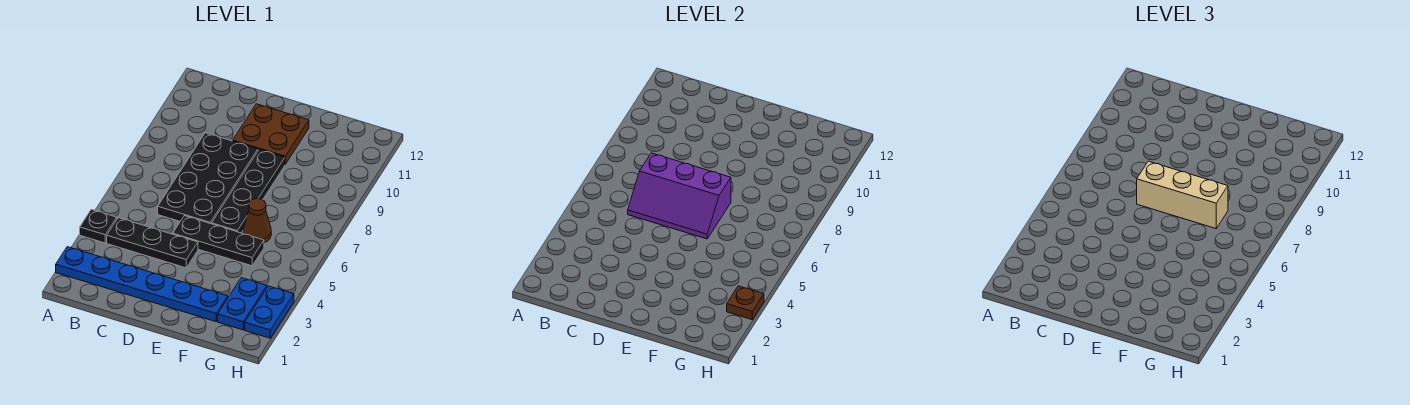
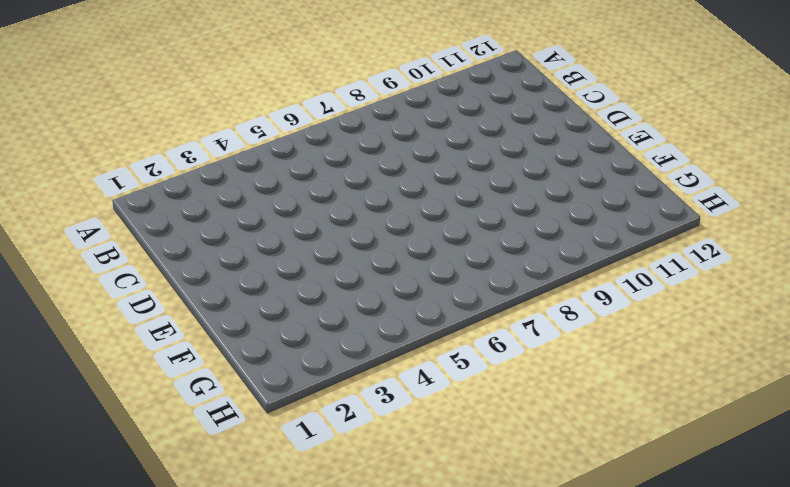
none -> blue plate A2:F2 level 1
none -> black plate A4 level 1
none -> black plate B4:D4 level 1

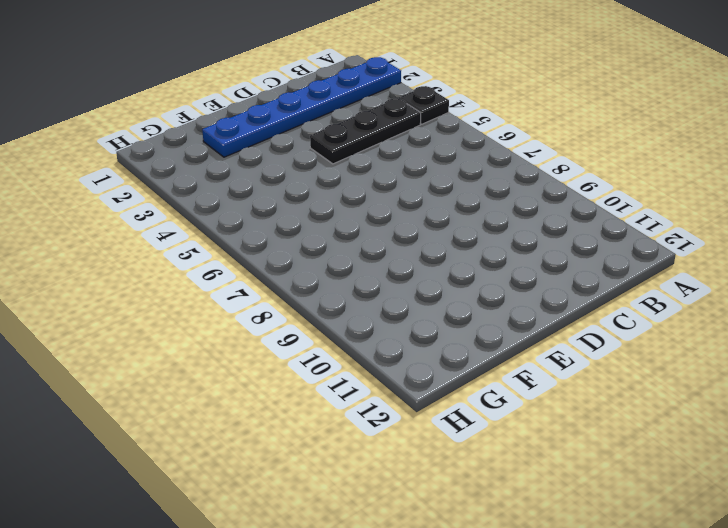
none -> black plate C6:D9 level 1
none -> black plate D5:F5 level 1
none -> brown plate D10:E11 level 1

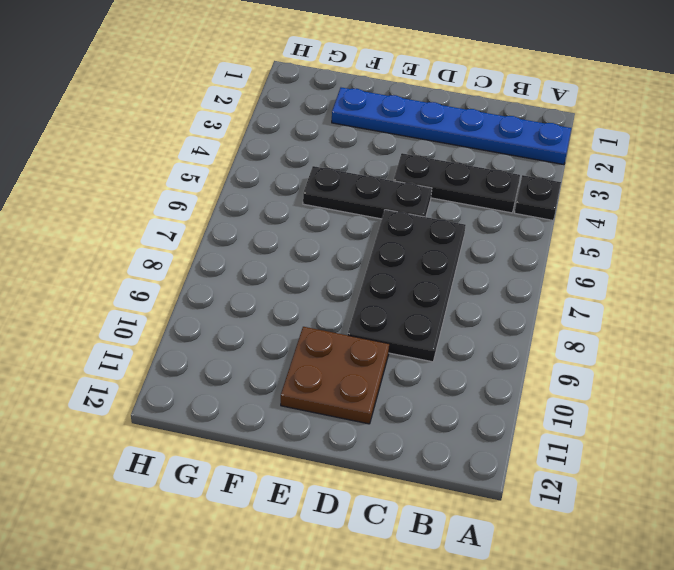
none -> black plate E6:E9 level 1
none -> brown cone F6 level 1
none -> blue plate G2:G3 level 1

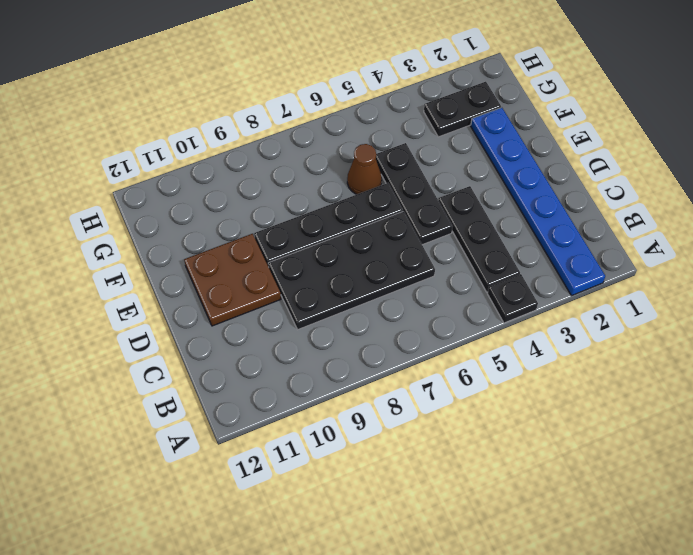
black plate G2:G3 level 1 -> blue plate G2:G3 level 1
none -> blue plate H2:H3 level 1
none -> purple slope C6:E7 level 2 top 7
none -> brown plate H3 level 2

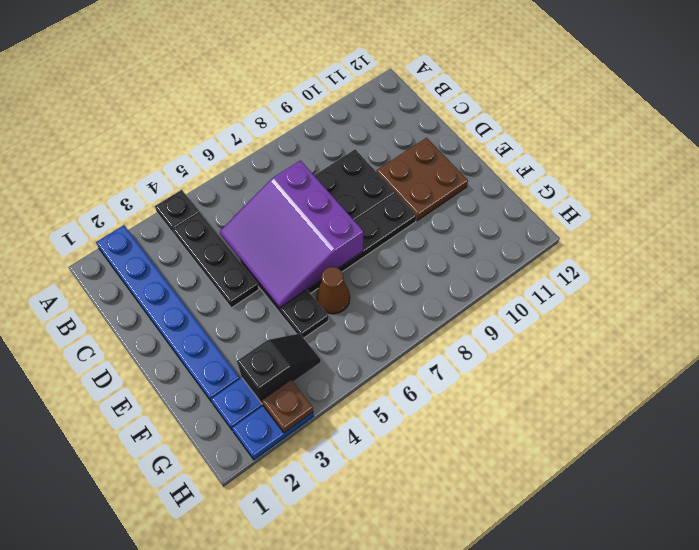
purple slope C5:E7 level 2 top 7 -> purple slope C6:E7 level 2 top 7
black slope G3:G4 level 2 top 3 -> none
none -> tan brick D7:F7 level 3

